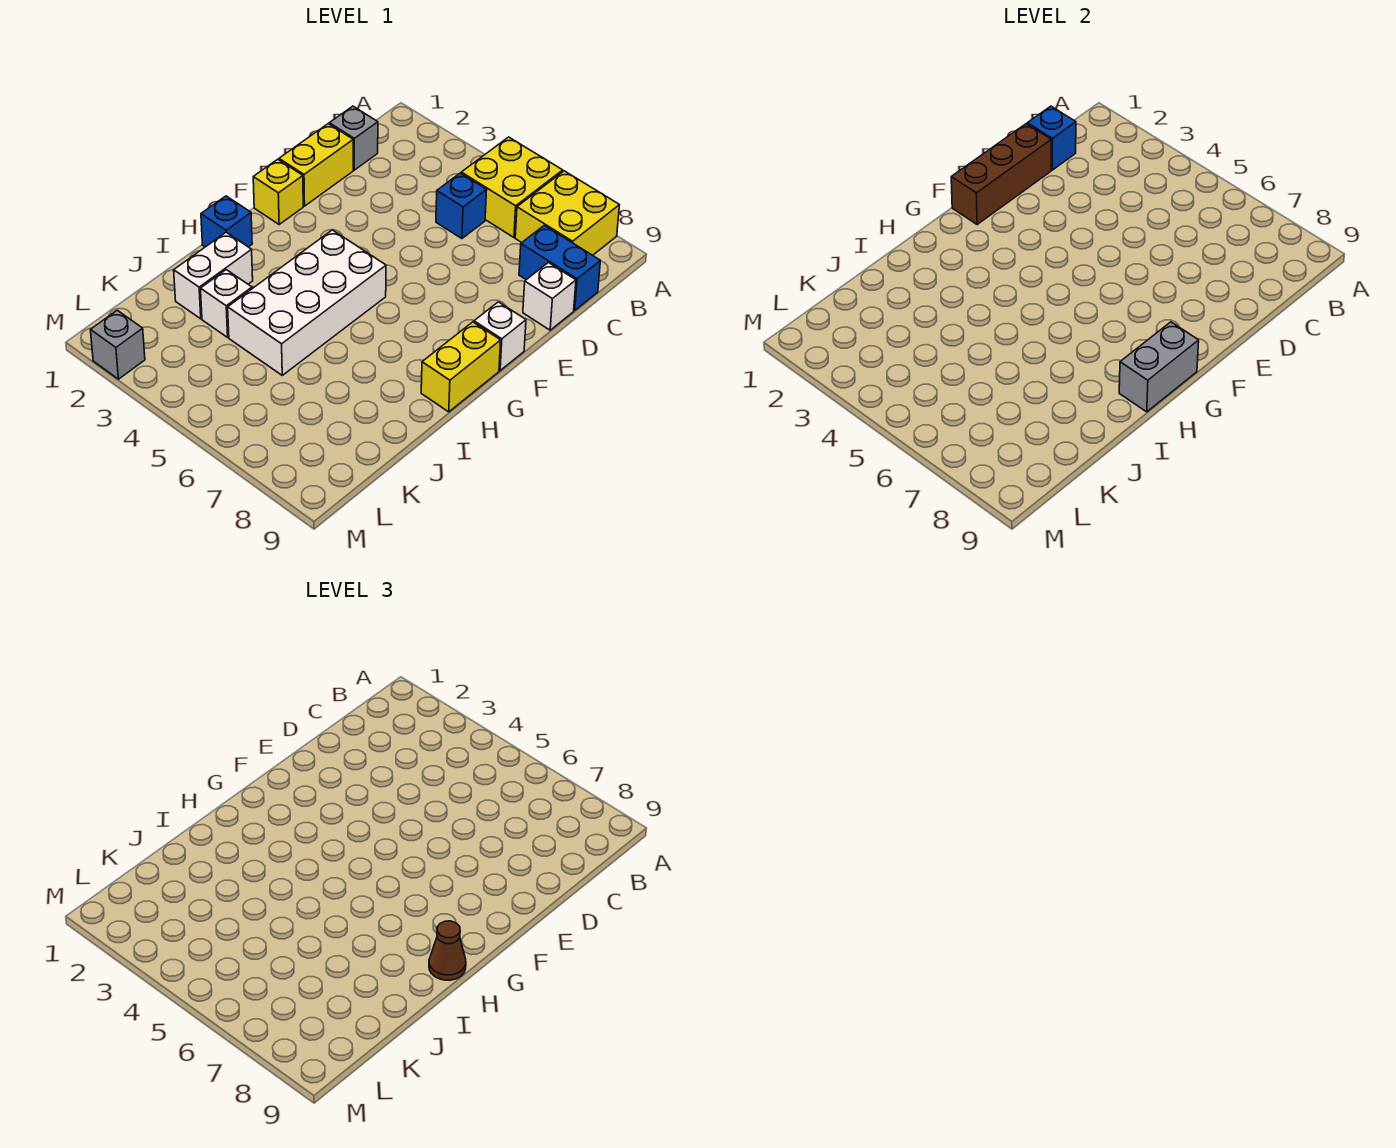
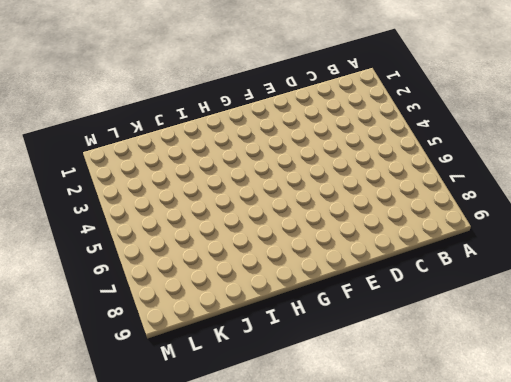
none -> yellow brick A5:B6 level 1
none -> yellow brick A7:B8 level 1
none -> grey brick C1 level 1

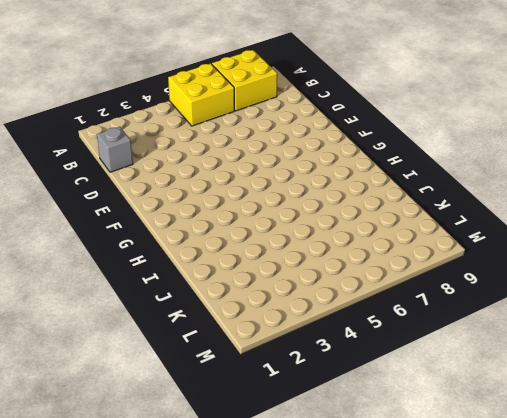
none -> blue brick C5 level 1
none -> blue brick C8:C9 level 1
none -> yellow brick D1:E1 level 1

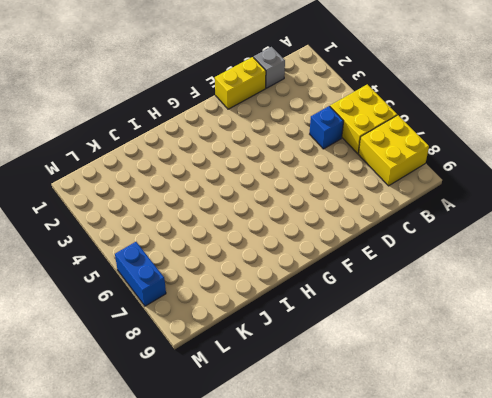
blue brick M6:M7 level 1 -> blue brick C8:C9 level 1
none -> white brick D9 level 1
none -> yellow brick F1 level 1
none -> white brick F9 level 1

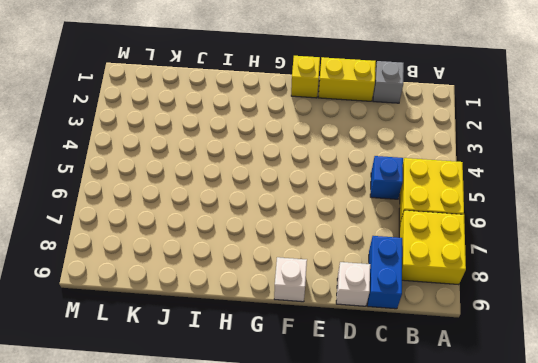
none -> white brick G4:J5 level 1
none -> yellow brick G9:H9 level 1
none -> blue brick H1 level 1

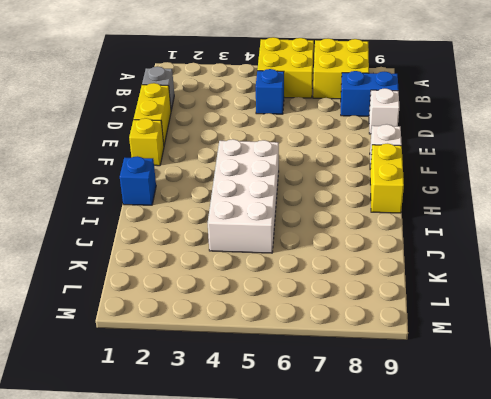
none -> white brick I2:J2 level 1
none -> white brick J3 level 1
none -> grey brick M2 level 1

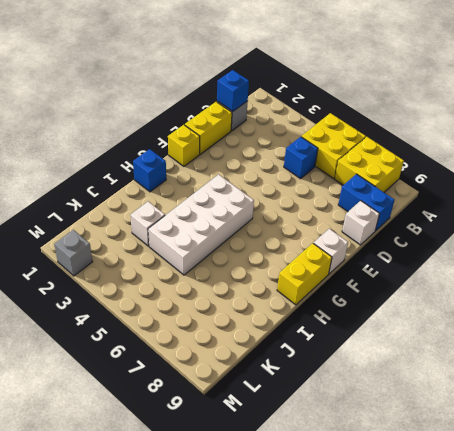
none -> white brick I2:J2 level 1
none -> brown brick D1:F1 level 2
none -> grey brick G9:H9 level 2

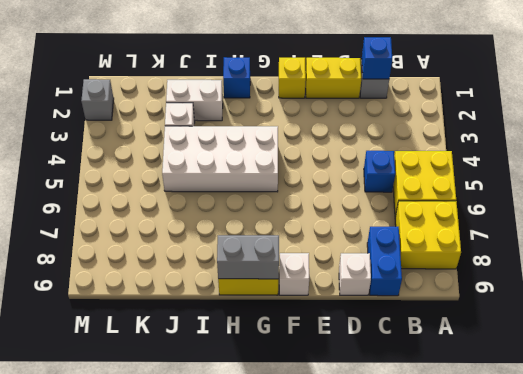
none -> brown brick D1:F1 level 2
none -> brown cone H9 level 3

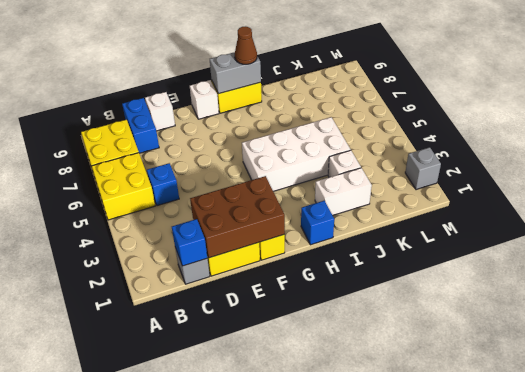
brown brick D1:F2 level 2 -> brown brick D1:F1 level 2

